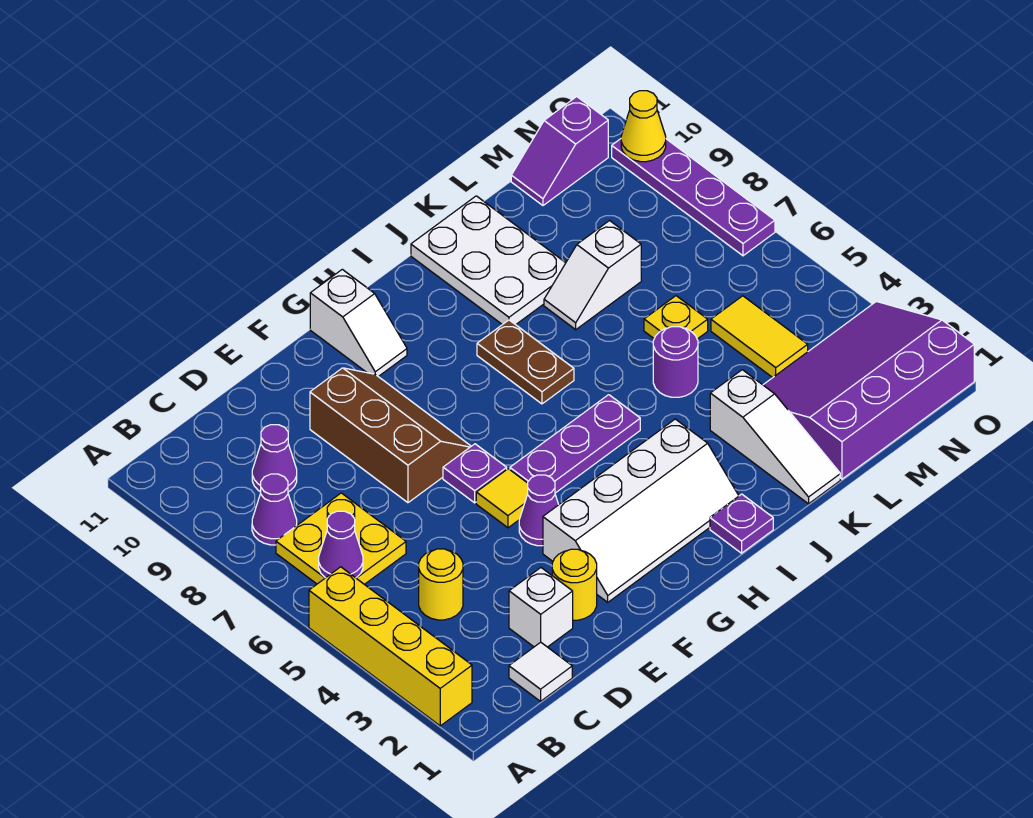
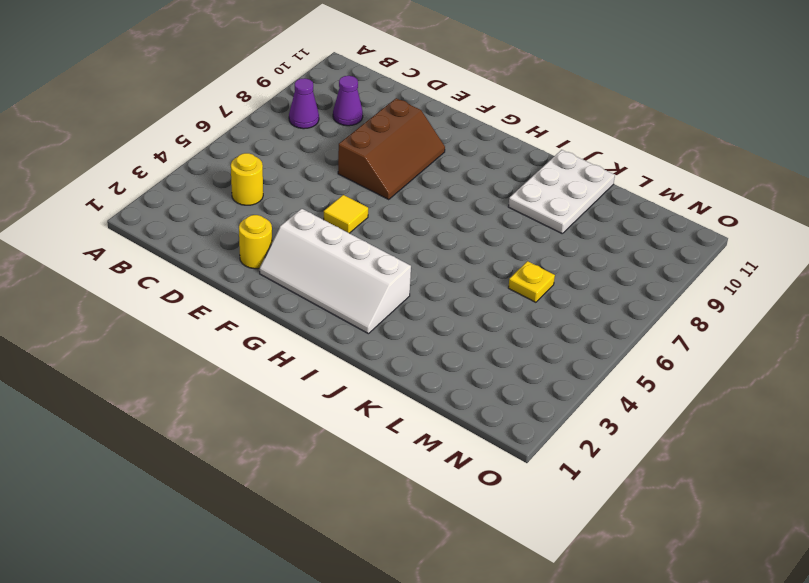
none -> yellow brick A2:A5 level 1
none -> yellow plate B6:C7 level 1
none -> white tile C1 level 1

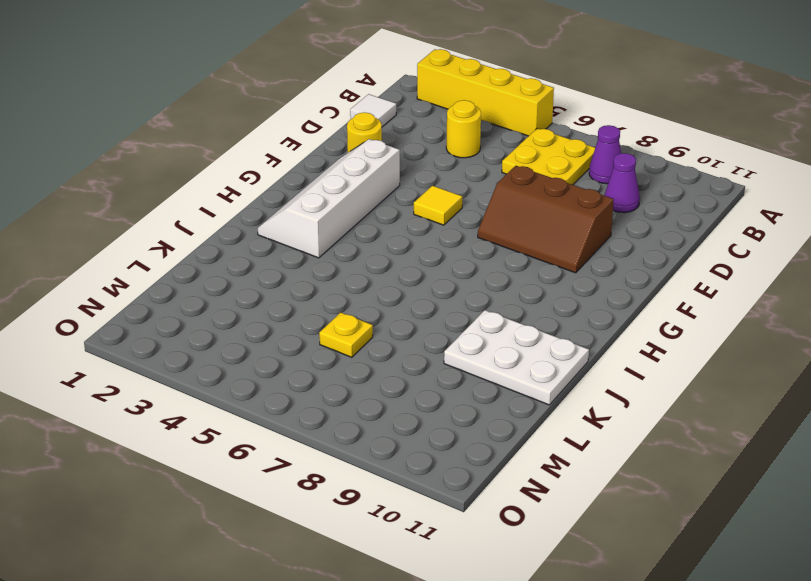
none -> white brick D2 level 1
none -> purple cone F4 level 1
none -> purple plate F6 level 1

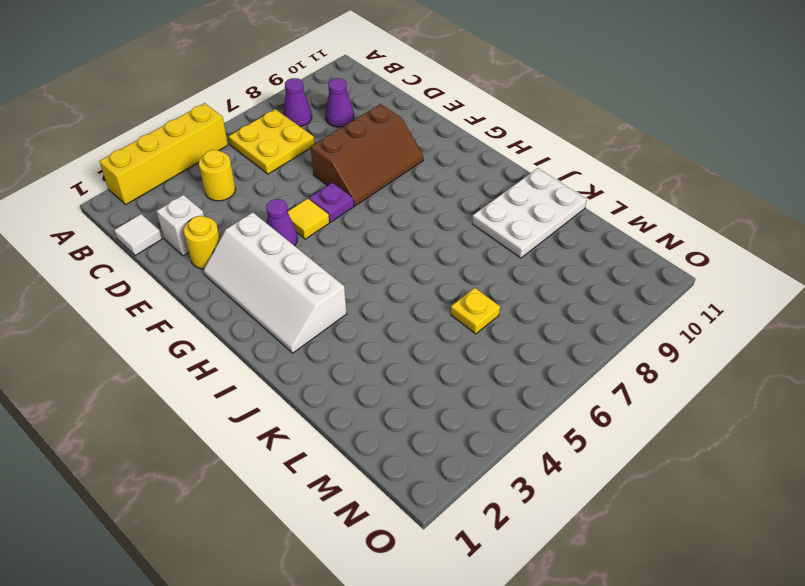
none -> purple plate G5:I5 level 1
none -> white slope G10:G11 level 1 top 11
none -> purple plate I1 level 1

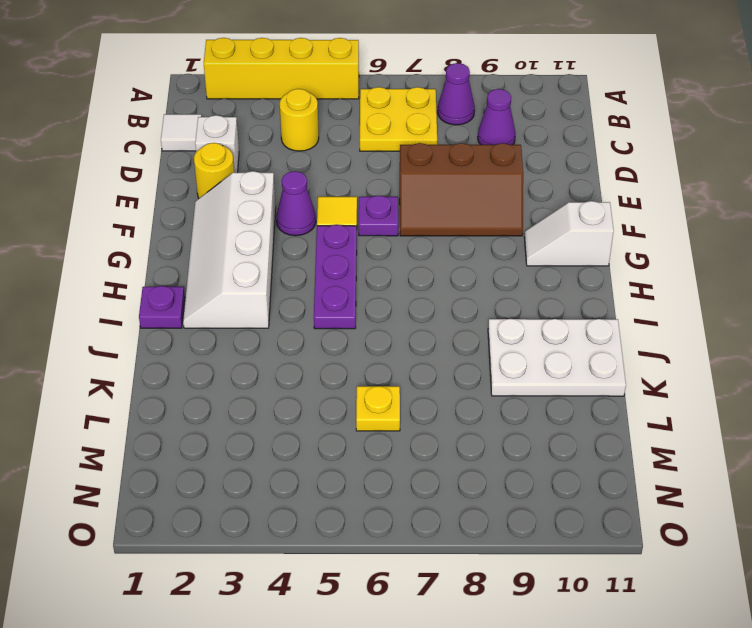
none -> brown plate I7:I8 level 1
none -> white slope K1:K3 level 1 top 3
none -> purple round brick K5 level 1

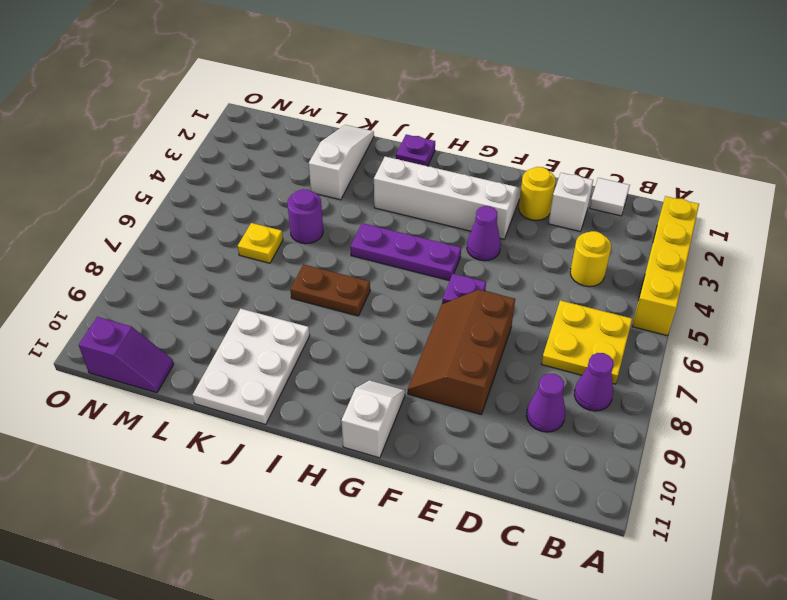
brown plate I7:J7 level 1 -> brown plate I7:I8 level 1
none -> yellow tile F5 level 1
none -> white slope K8:L8 level 1 top L
none -> purple slope L1:O3 level 1 top 1

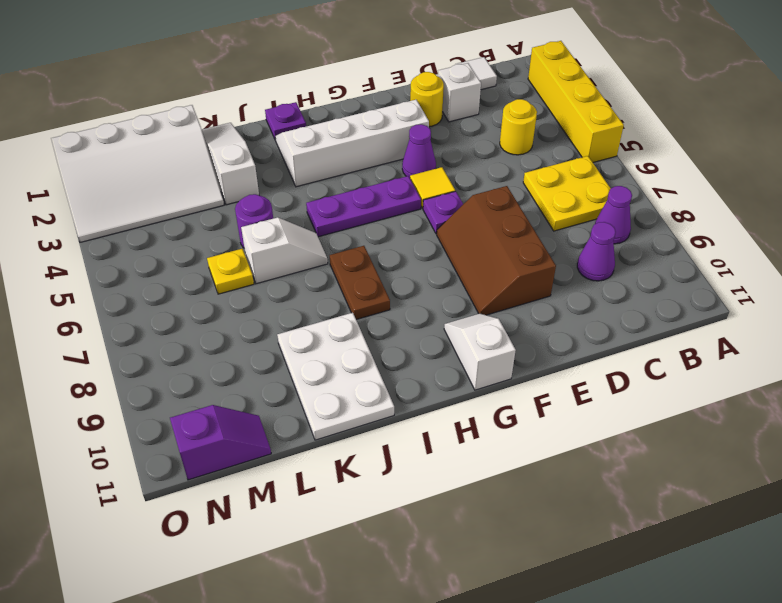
white slope J6:K6 level 1 top K -> white slope K8:L8 level 1 top L
white slope L1:O3 level 1 top 1 -> purple slope L1:O3 level 1 top 1
none -> yellow tile M4:M5 level 1
none -> purple plate O7:O10 level 1
none -> purple cone B6 level 2

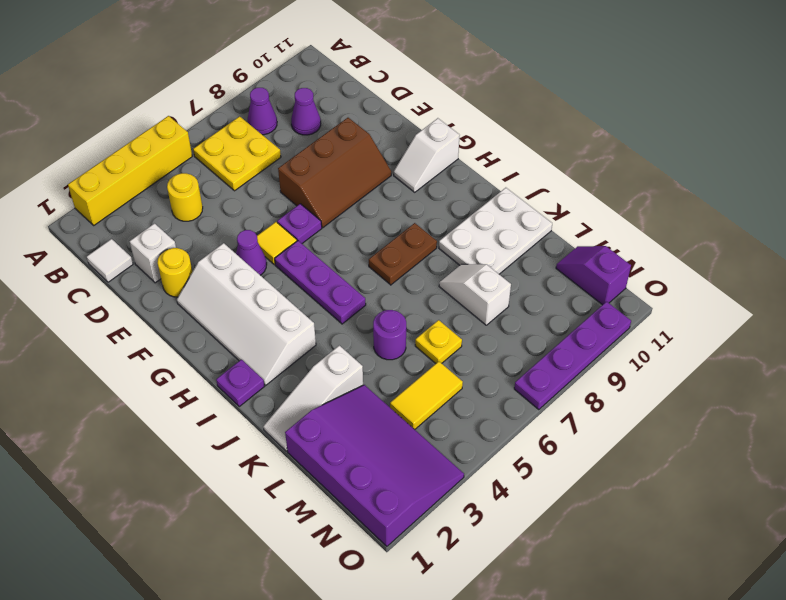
none -> purple cone B6 level 2
none -> yellow cone O10 level 2

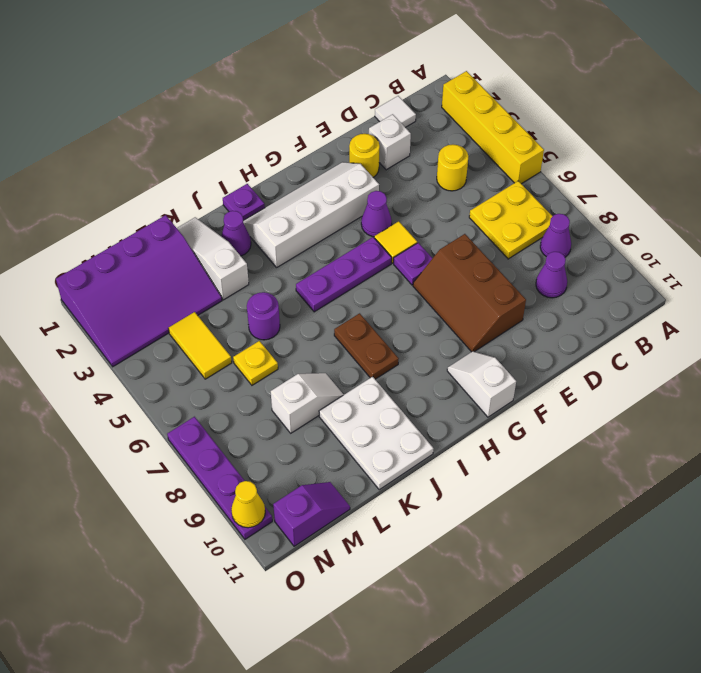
purple cone J2 level 1 -> purple cone B6 level 2

